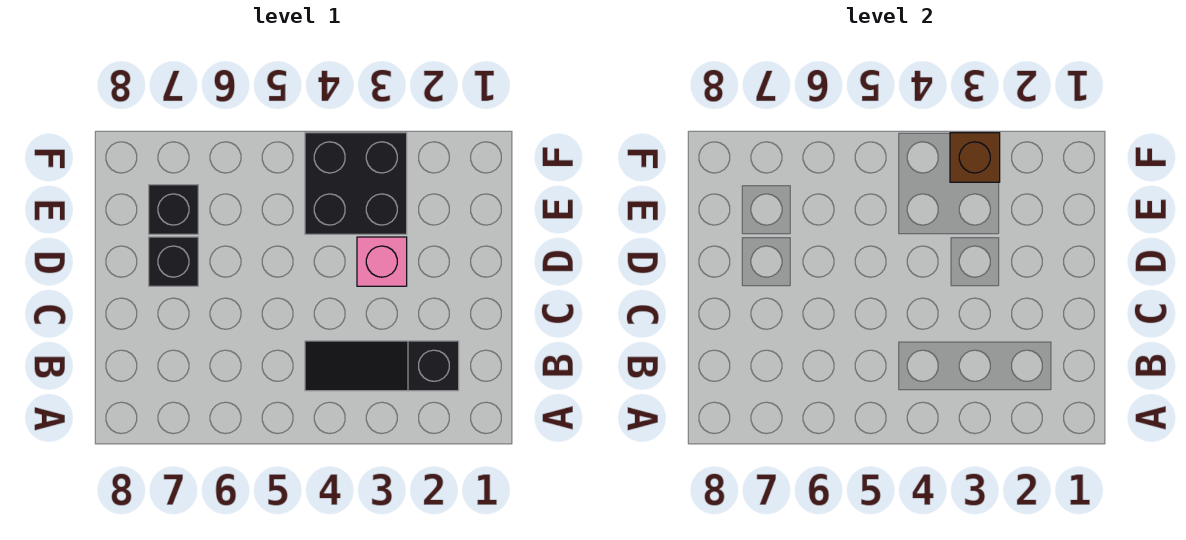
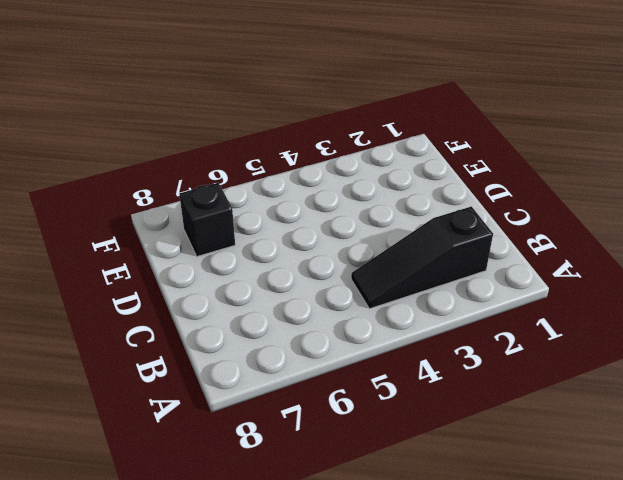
none -> pink brick D3 level 1
none -> black brick D7 level 1

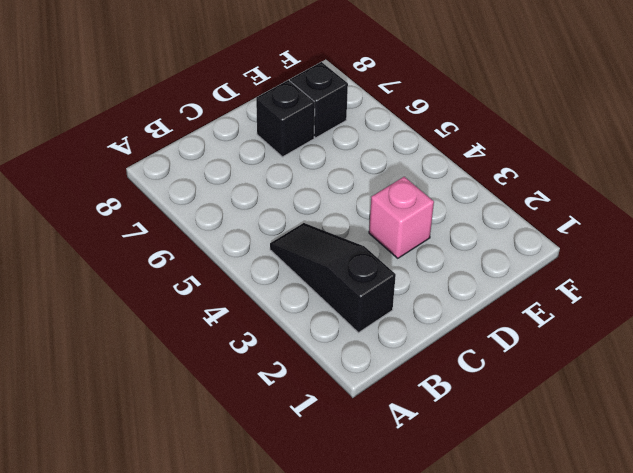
none -> black brick E3:F4 level 1
none -> brown brick F3 level 2

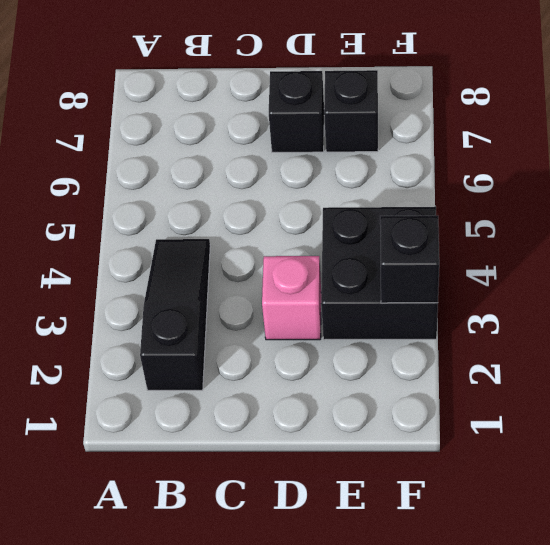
black brick F3 level 2 -> brown brick F3 level 2

